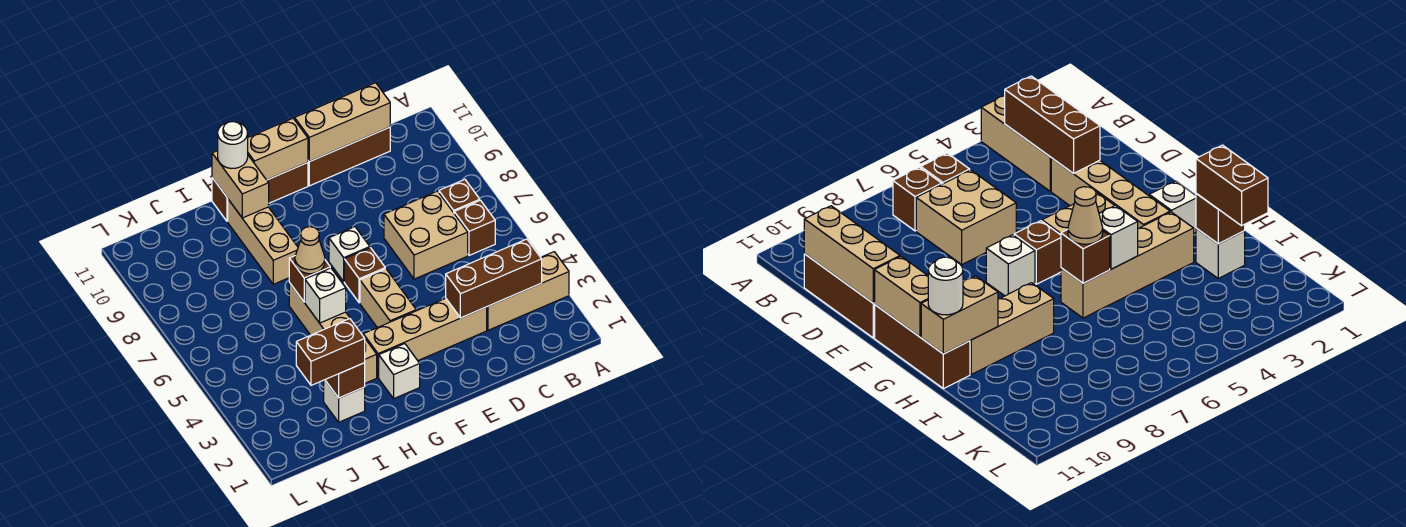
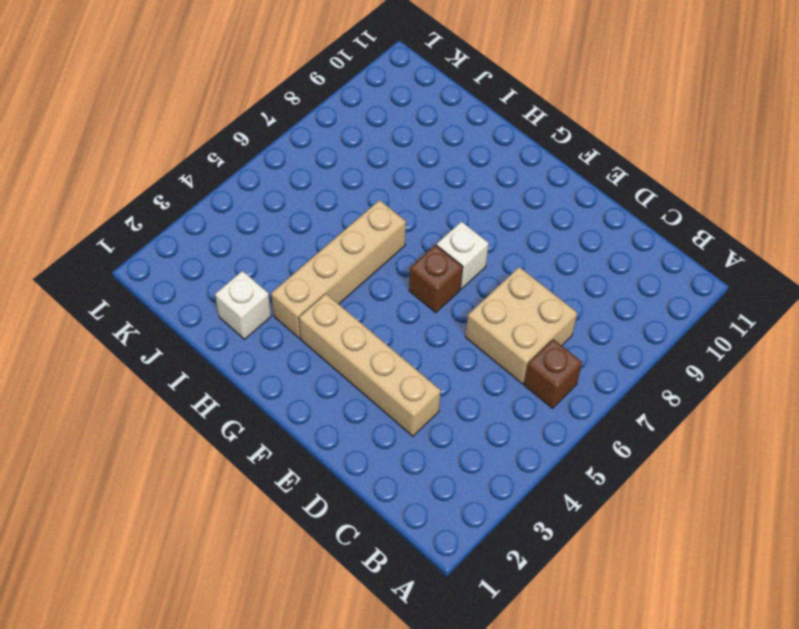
none -> tan brick A3:C3 level 1
none -> brown brick B7 level 1
none -> brown brick C11:E11 level 1

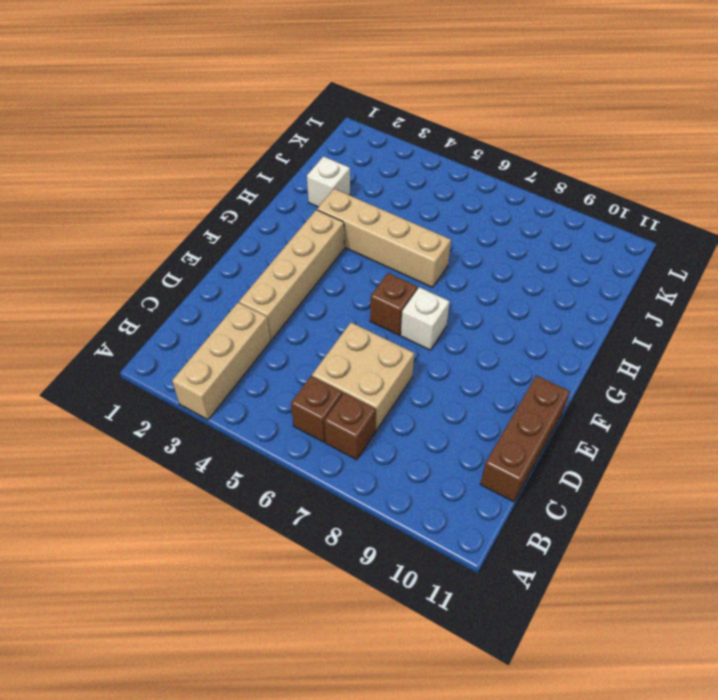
none -> tan brick F4:F5 level 1
none -> brown brick F11:H11 level 1
none -> white brick G2 level 1

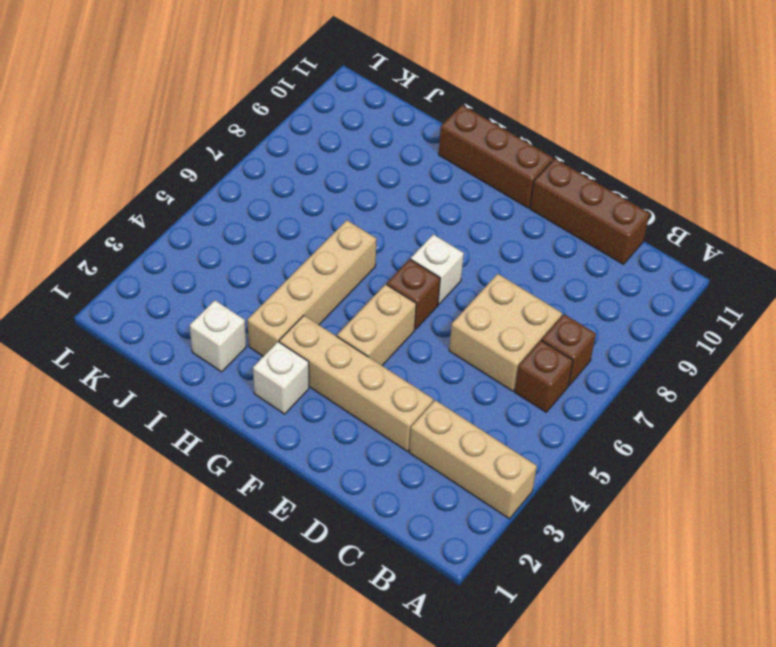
none -> tan brick H8:H10 level 1
none -> brown brick B3:D3 level 2
none -> tan brick C11:E11 level 2

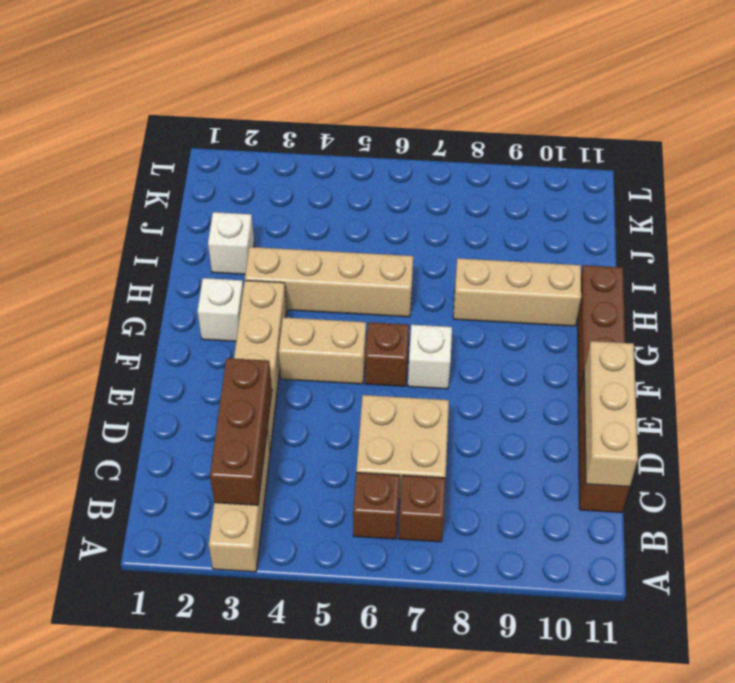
none -> tan brick F11:G11 level 2
none -> white brick H5 level 2
none -> brown brick H6 level 2

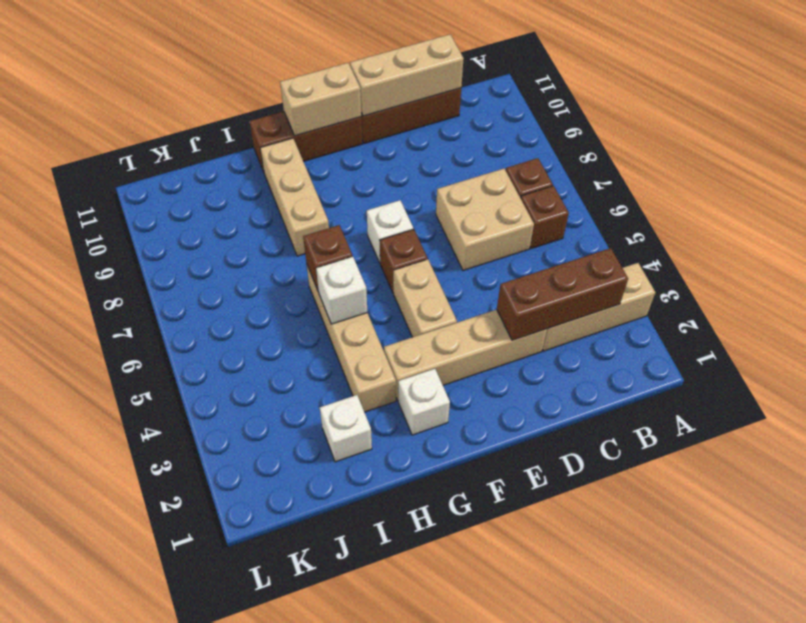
none -> tan brick H10:H11 level 2
none -> brown brick I2 level 2
none -> tan cone H6 level 3

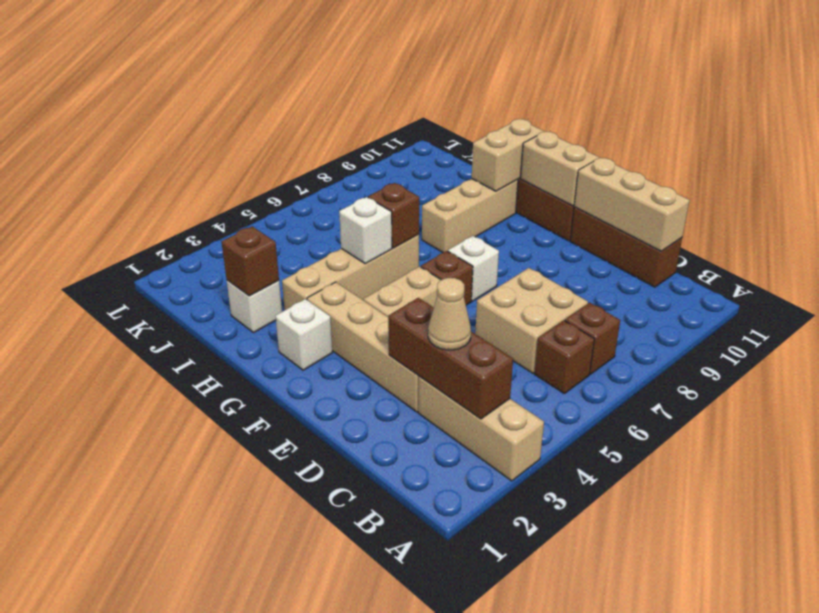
tan cone C3 level 3 -> tan cone H6 level 3
none -> white round brick H11 level 3
none -> brown brick I2:J2 level 3

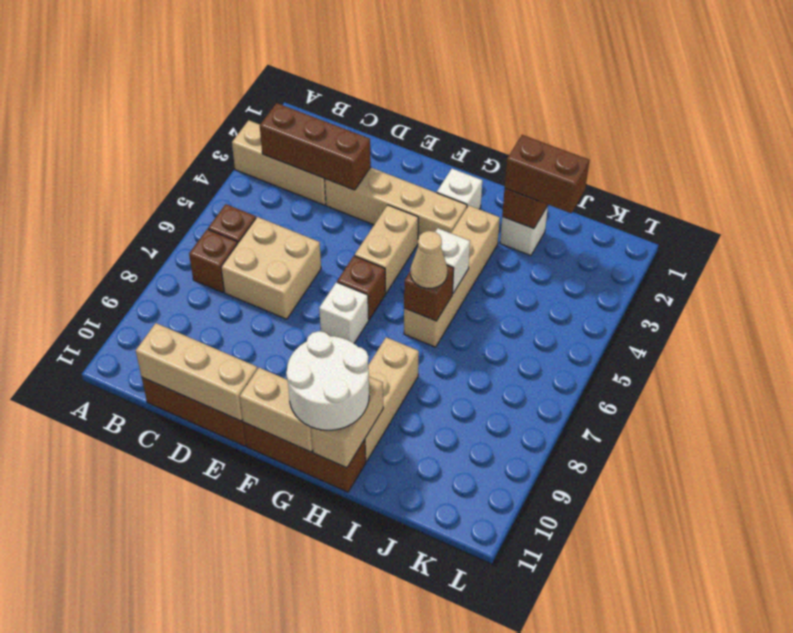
white round brick G10:H11 level 3 -> white round brick H11 level 3

